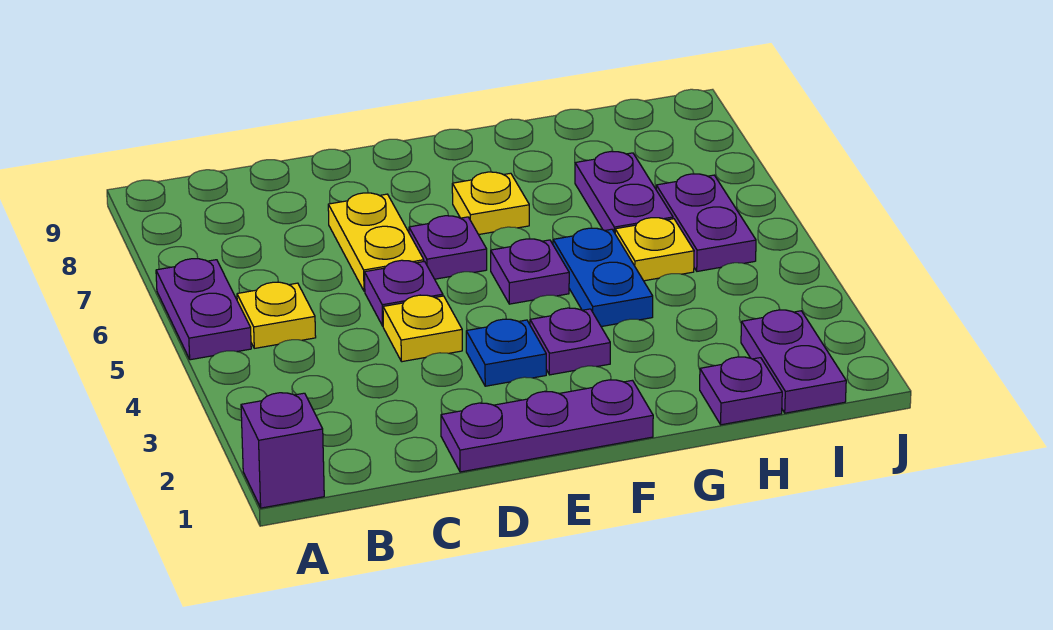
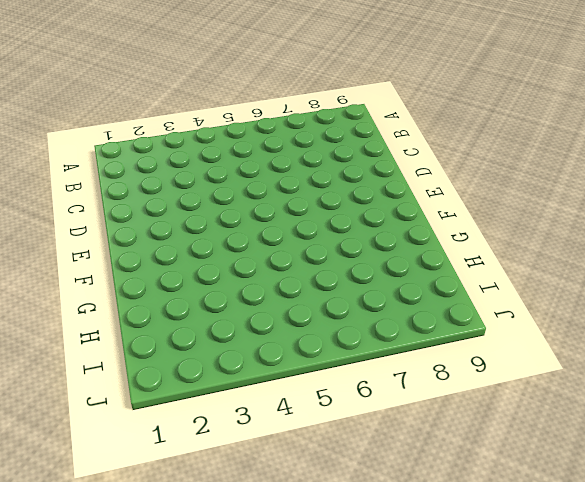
none -> purple brick A1 level 1
none -> purple plate A5:A6 level 1
none -> yellow plate B5 level 1

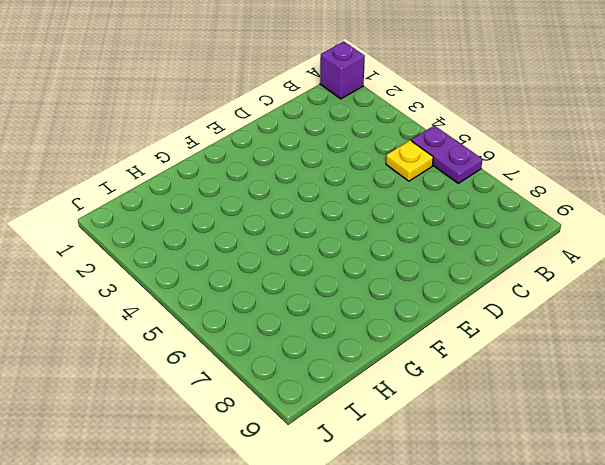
none -> purple plate D1:F1 level 1
none -> yellow plate D4 level 1
none -> purple plate D5 level 1

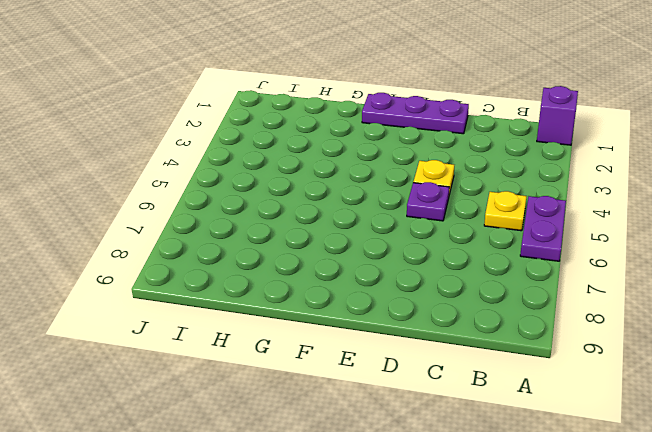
none -> yellow plate D6:D7 level 1
none -> blue plate E3 level 1
none -> purple plate E6 level 1

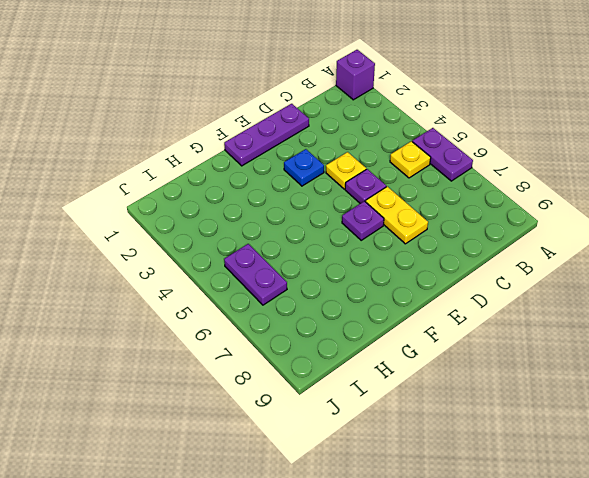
none -> purple plate F3 level 1
none -> purple plate F5 level 1
none -> yellow plate F7 level 1

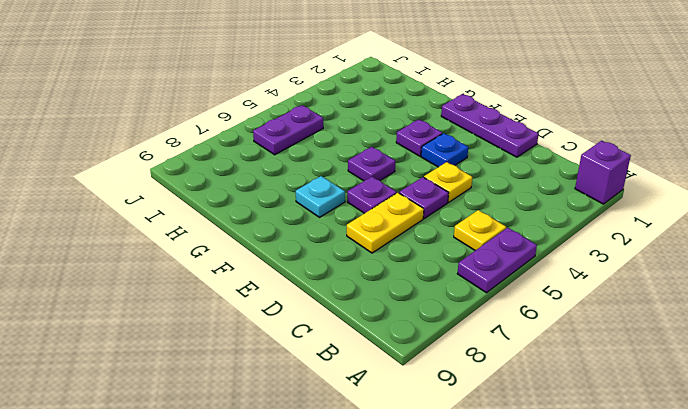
cyan plate F7 level 1 -> yellow plate F7 level 1
none -> blue plate G4:G5 level 1
none -> purple plate H1 level 1
none -> yellow plate H5 level 1

